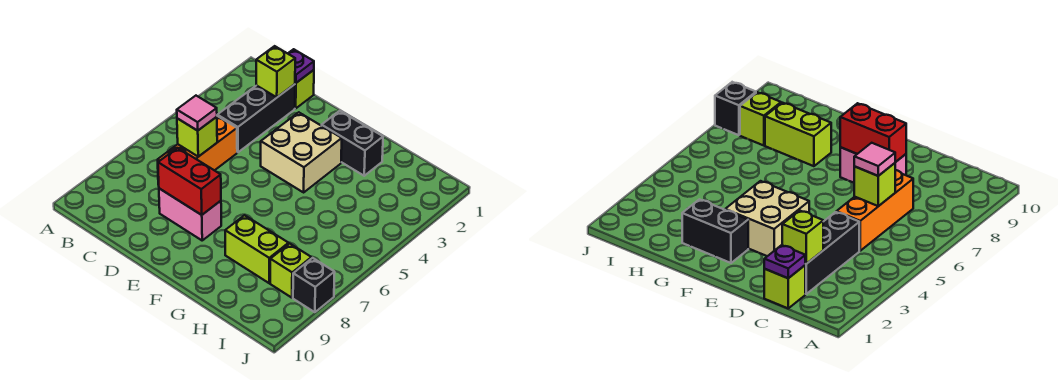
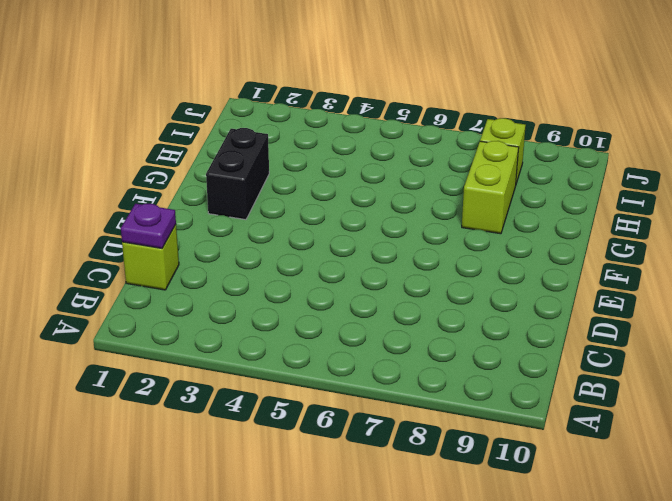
none -> black brick C2:C4 level 1
none -> orange brick C5:C7 level 1
none -> pink brick D8:E8 level 1

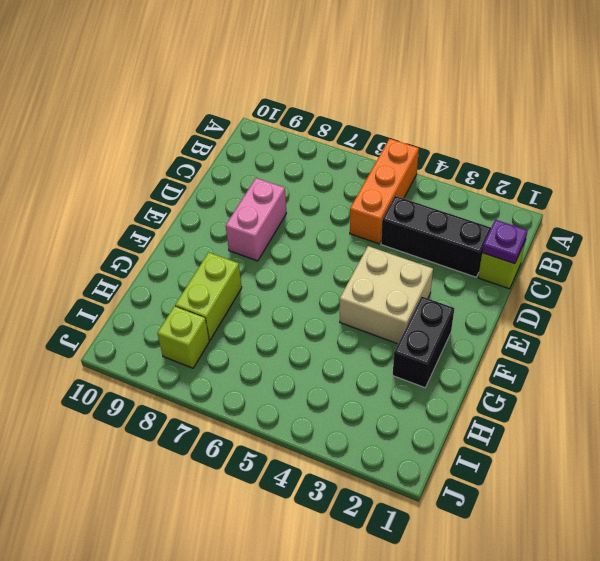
orange brick A5:C5 level 1 -> orange brick C5:C7 level 1
none -> black brick J8 level 1
none -> lime brick C2 level 2
none -> lime brick C6 level 2

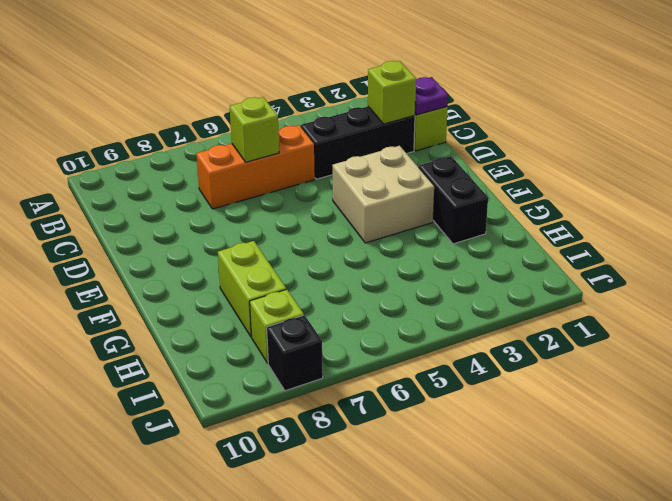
none -> pink brick D8:E8 level 1
none -> red brick D8:E8 level 2
none -> pink tile C6 level 3

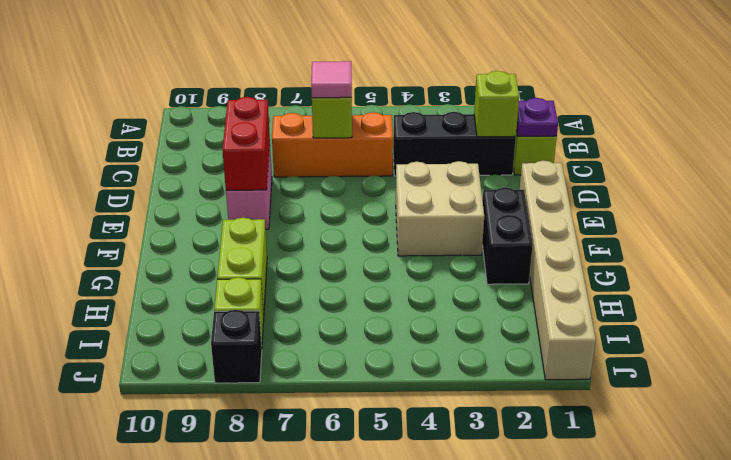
tan brick E1:J1 level 1 -> none

